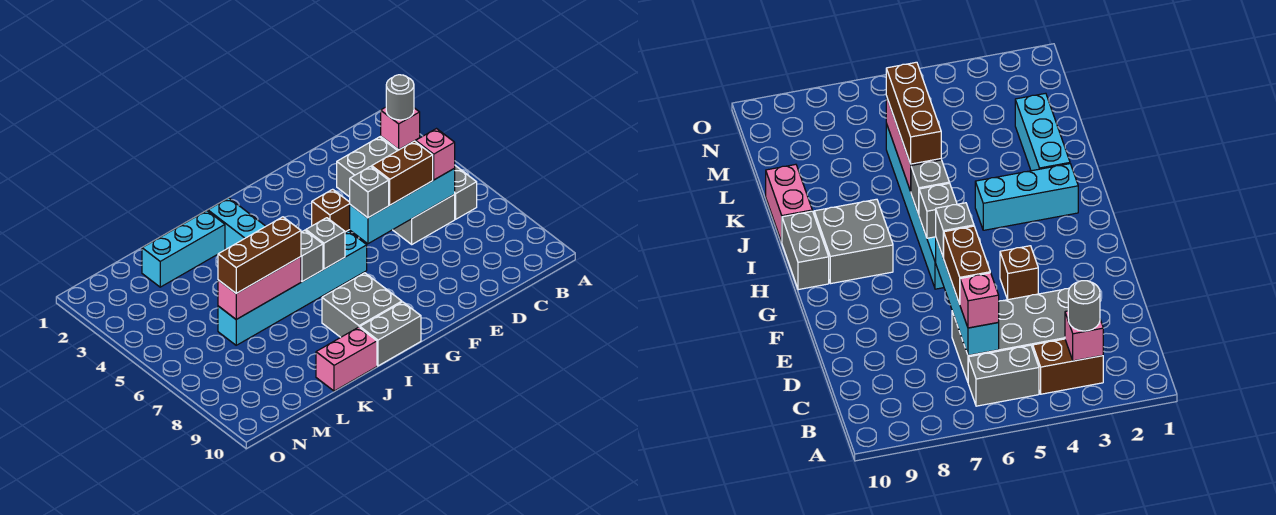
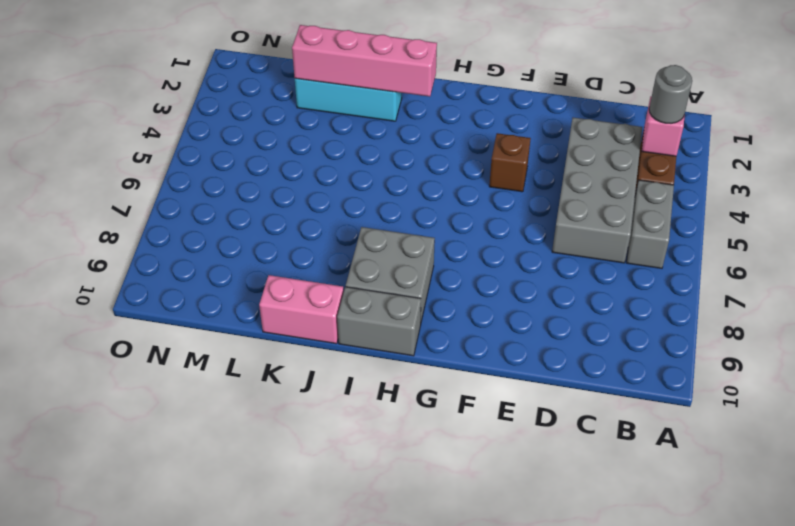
pink brick I2:L2 level 2 -> none
none -> cyan brick G6:L6 level 1
none -> cyan brick I2:I4 level 1
none -> cyan brick C6:F6 level 2

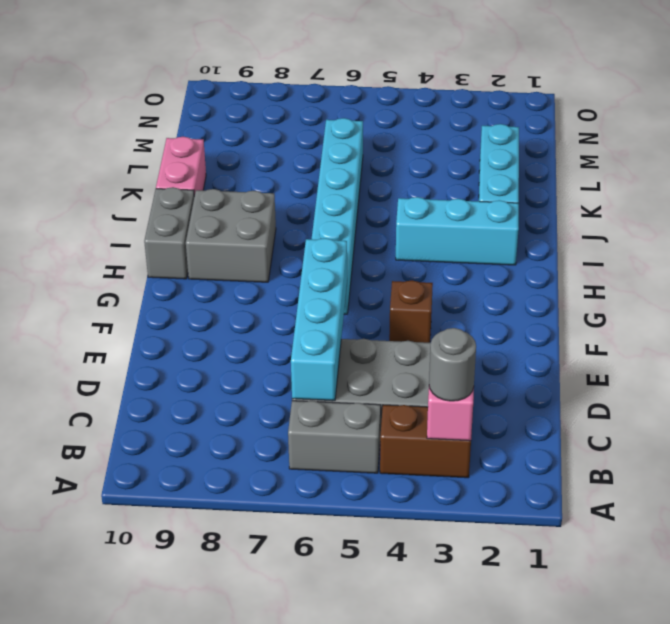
none -> grey brick H6 level 2
none -> grey brick I6 level 2
none -> pink brick J6:L6 level 2

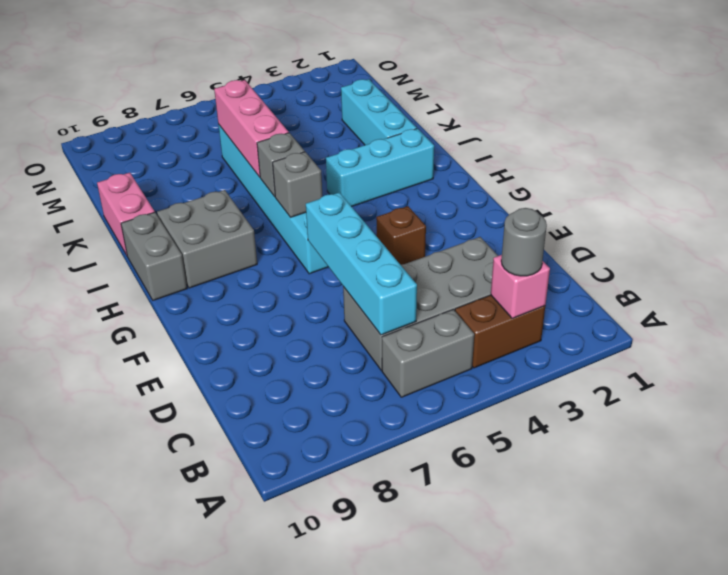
none -> pink brick C6 level 3
none -> brown brick D6:E6 level 3
none -> grey brick F6 level 3

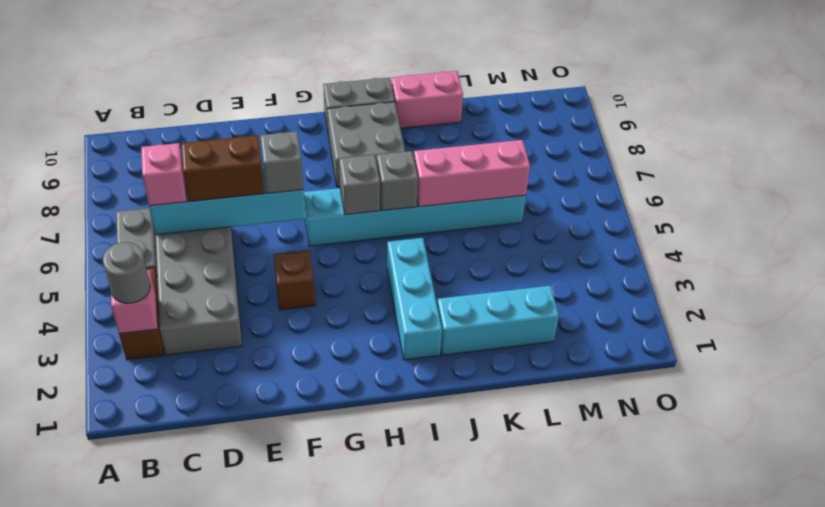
none -> brown brick J6:L6 level 3

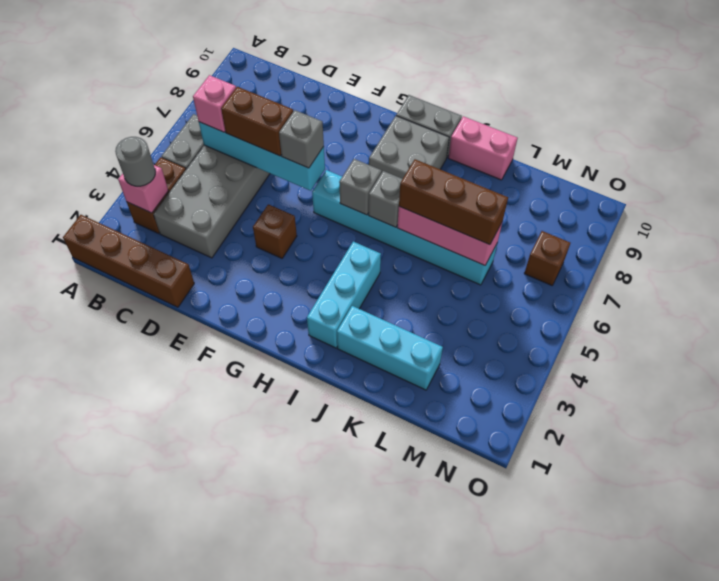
brown brick A1:D1 level 1 -> none
brown brick N7 level 1 -> none

